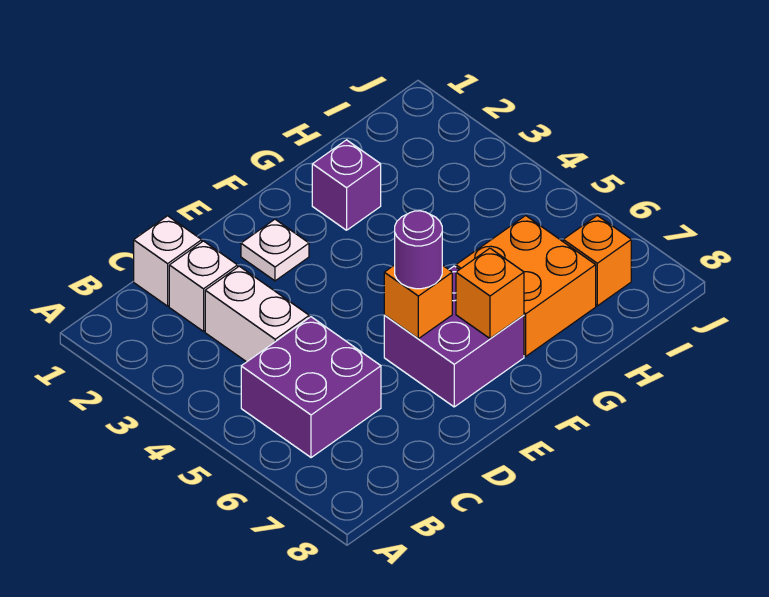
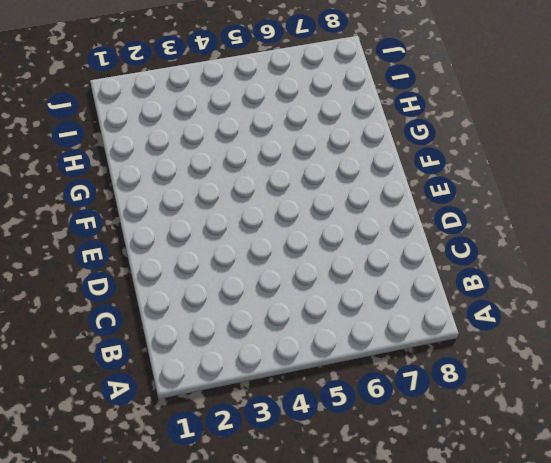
none -> purple brick B5:C6 level 1
none -> white brick C1 level 1
none -> white brick C2 level 1

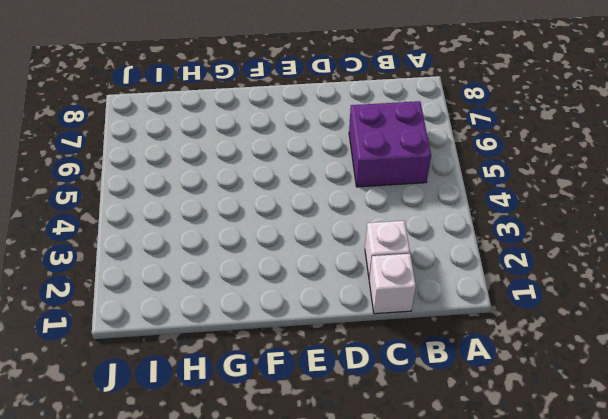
none -> white brick C3:C4 level 1
none -> white plate E2 level 1
none -> purple brick E6:F7 level 1

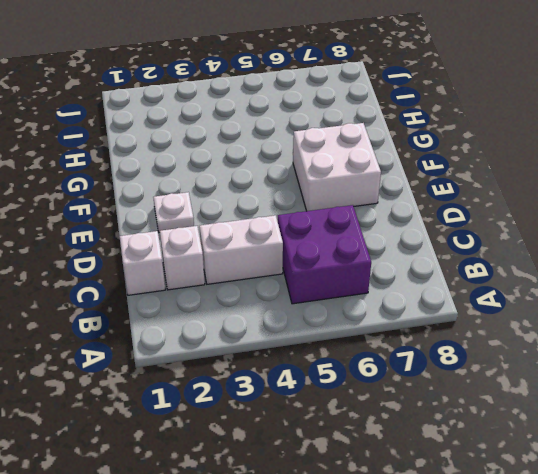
white brick E6:F7 level 1 -> purple brick E6:F7 level 1
none -> purple brick G2 level 1
none -> orange brick G6:H7 level 1
none -> orange brick I7 level 1

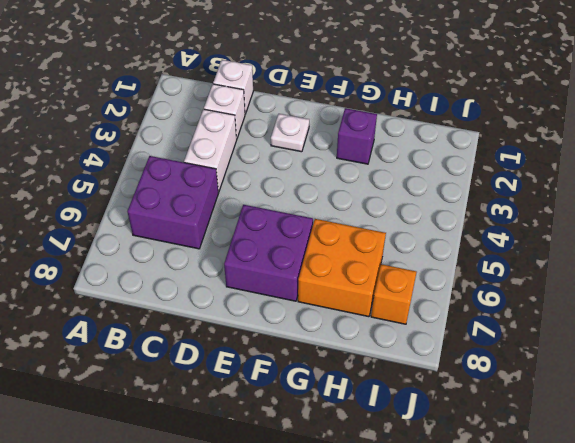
none -> orange brick E6 level 2
none -> orange brick F7 level 2
none -> purple round brick E6 level 3

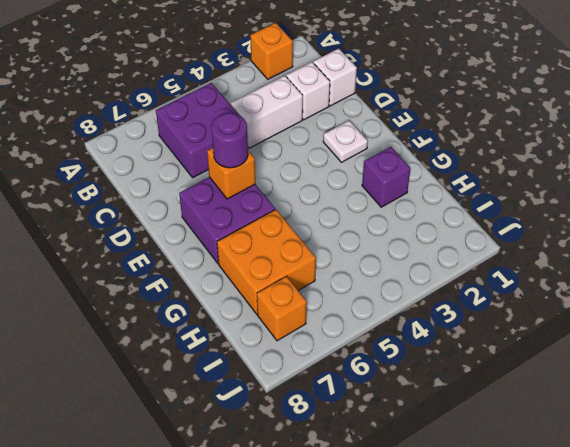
orange brick A2 level 1 -> orange brick F7 level 2

